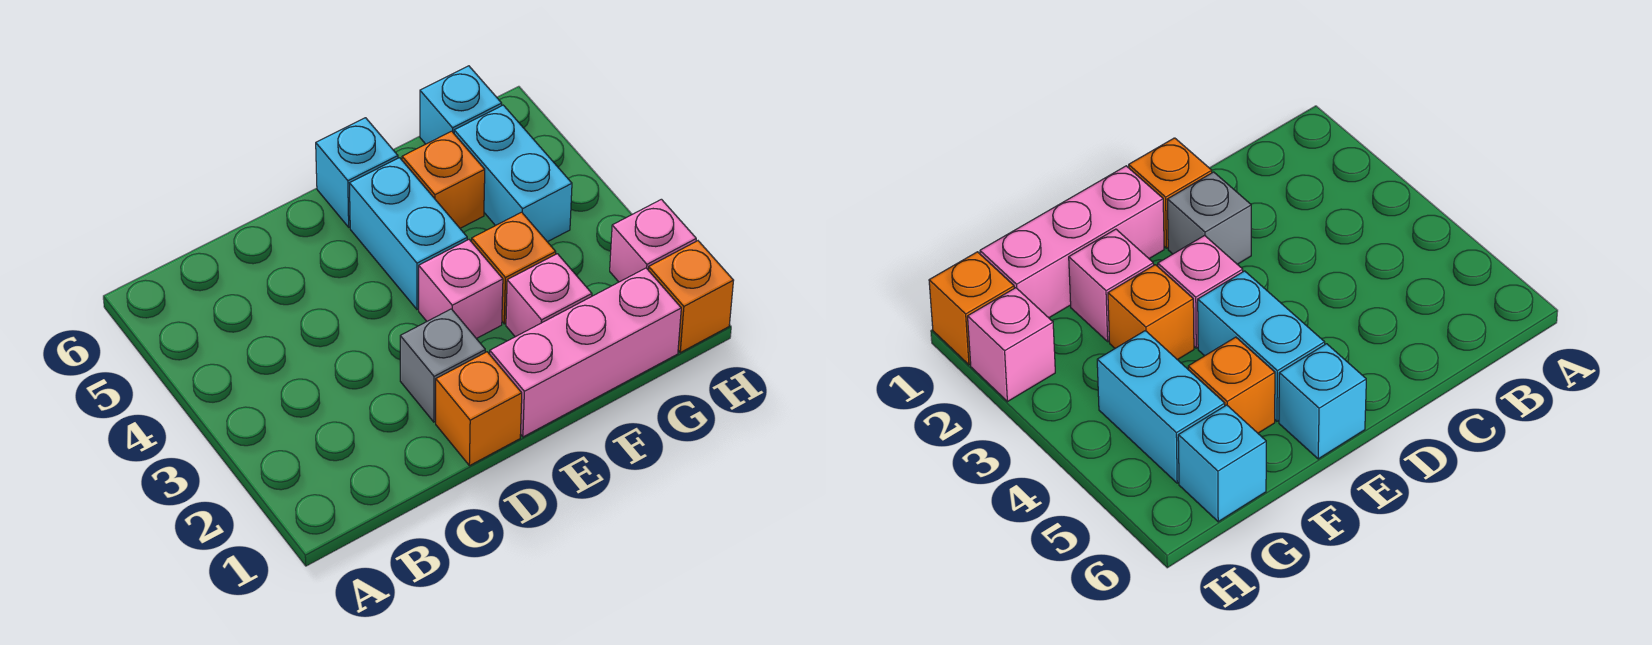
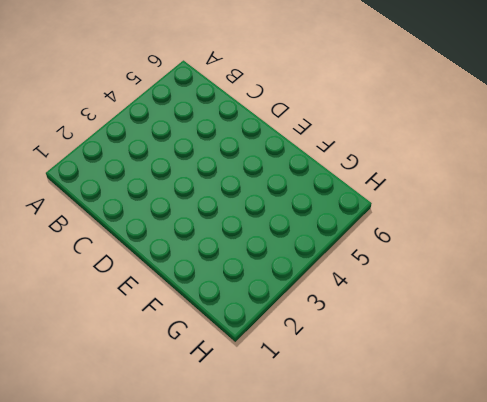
none -> orange brick D1 level 1
none -> grey brick D2 level 1
none -> pink brick E1:G1 level 1

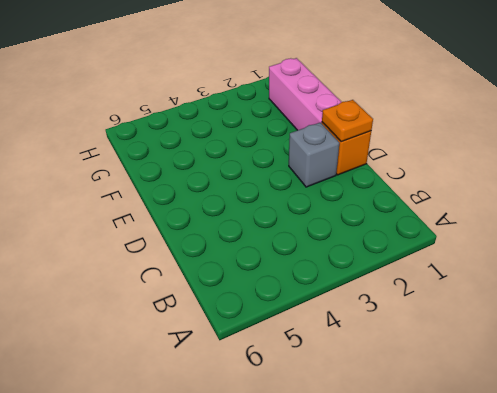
orange plate D1 level 2 -> none
none -> pink brick E3 level 1
none -> cyan brick E4:E5 level 1
none -> cyan brick E6 level 1

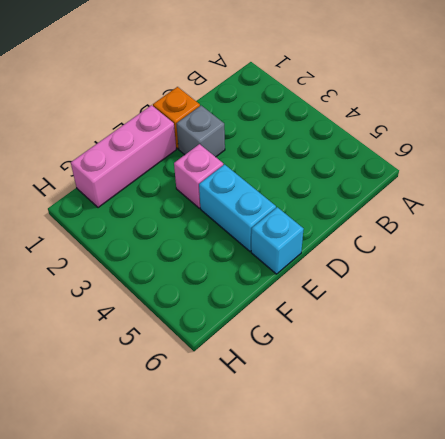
none -> pink brick F2 level 1
none -> orange brick F3 level 1
none -> orange brick F5 level 1

